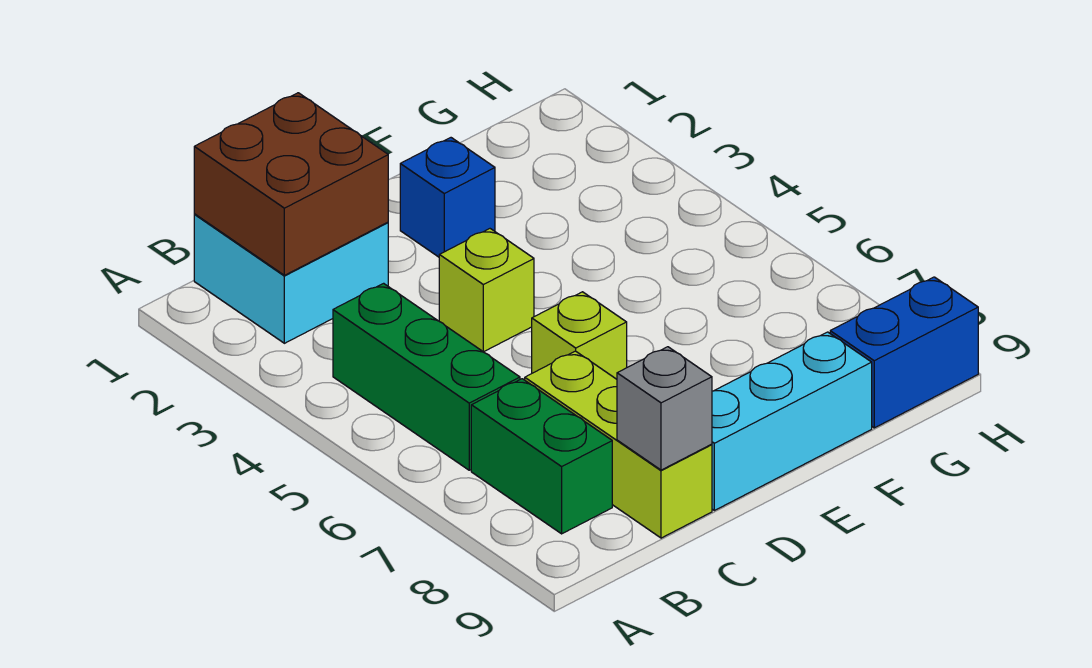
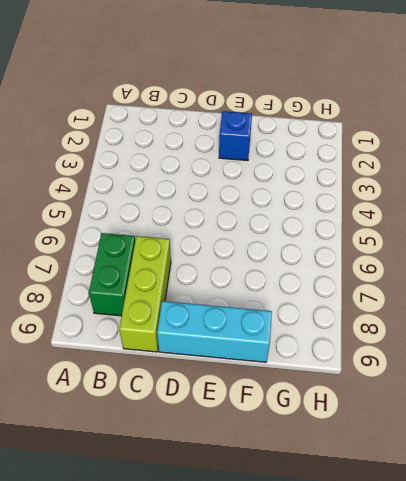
none -> cyan brick B1:C2 level 1
none -> green brick B4:B6 level 1

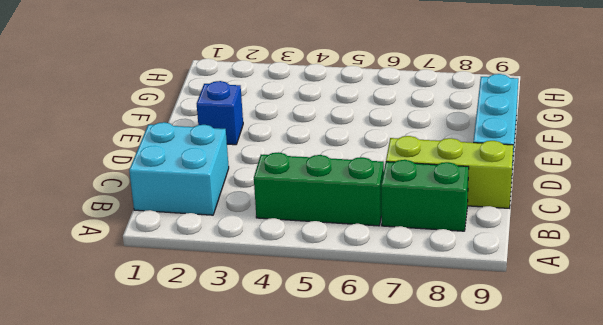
none -> lime brick D4 level 1
none -> lime brick D6 level 1

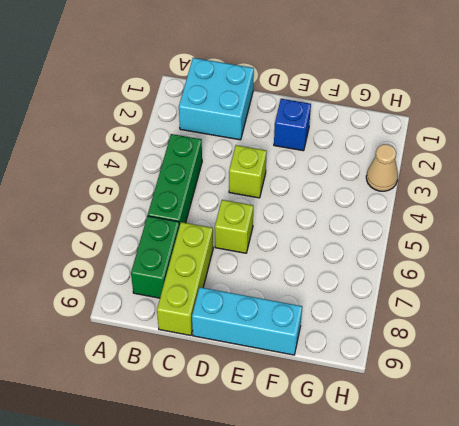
tan cone H3 level 1 -> none
none -> blue brick G9:H9 level 1
none -> brown brick B1:C2 level 2

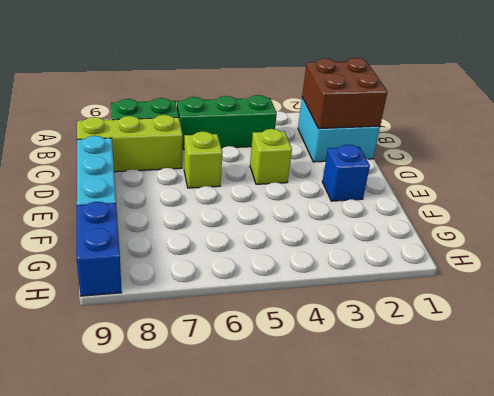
none -> grey brick C9 level 2

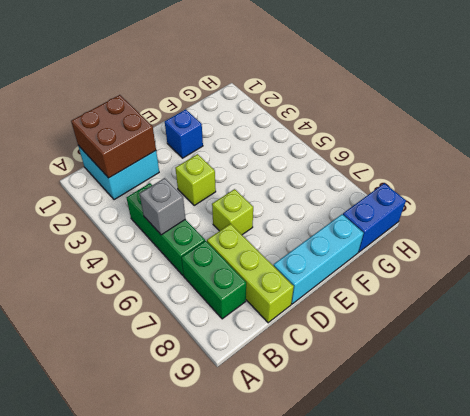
grey brick B5 level 2 -> grey brick C9 level 2

